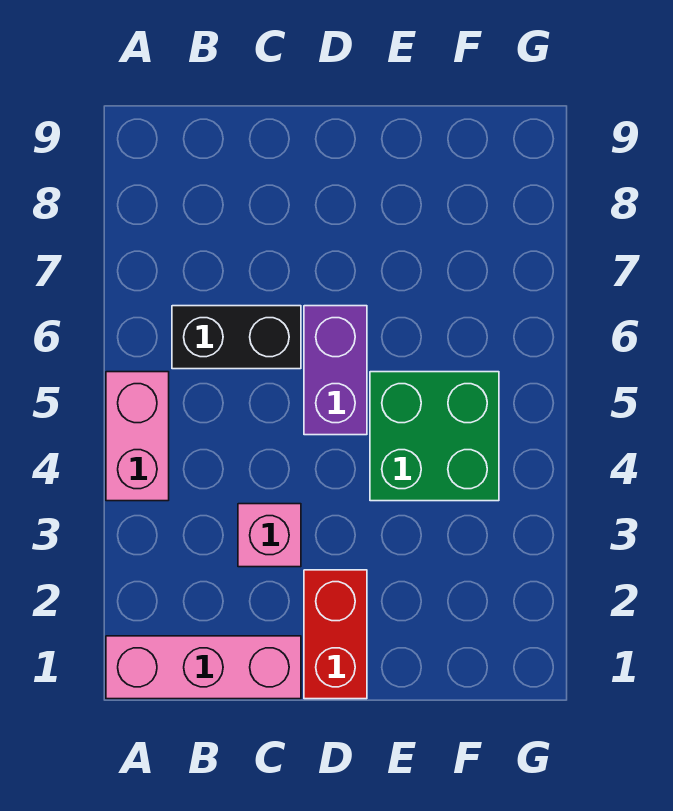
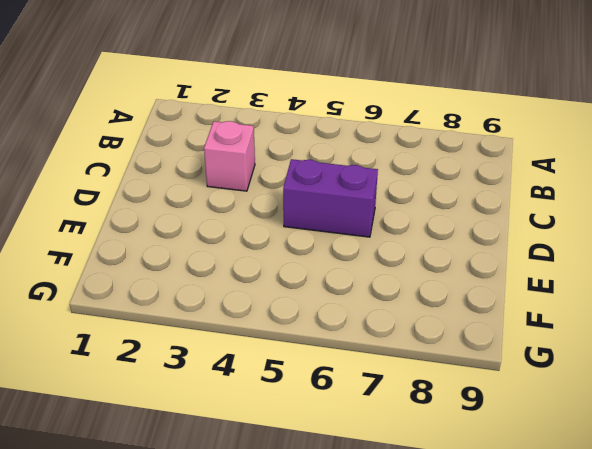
none -> pink brick A1:C1 level 1
none -> pink brick A4:A5 level 1

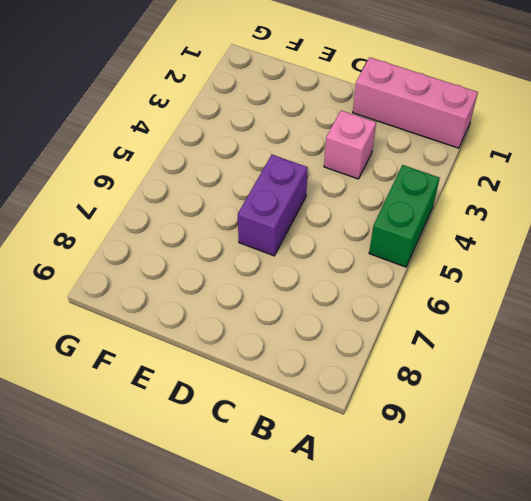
green brick A4:A5 level 1 -> pink brick A4:A5 level 1
none -> black brick B6:C6 level 1
none -> red brick D1:D2 level 1

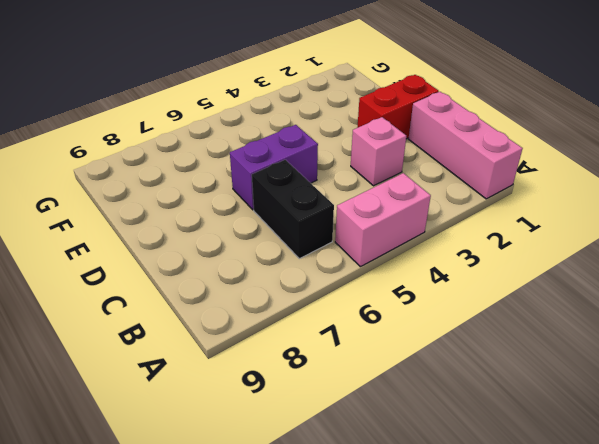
none -> green brick E4:F5 level 1

